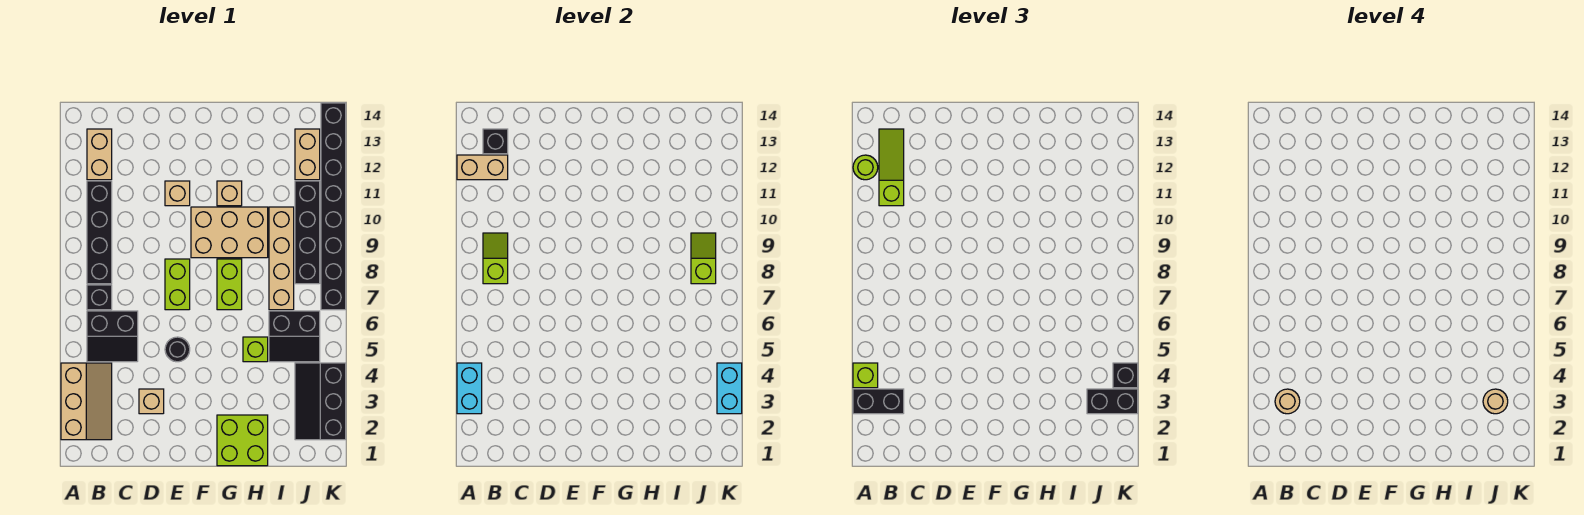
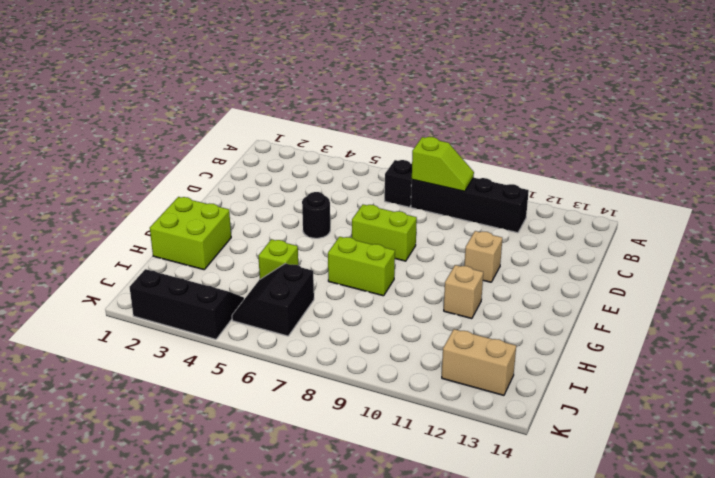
none -> tan slope A2:B4 level 1 top A
none -> black slope B5:C6 level 1 top 6
none -> tan brick B12:B13 level 1
none -> tan brick D3 level 1

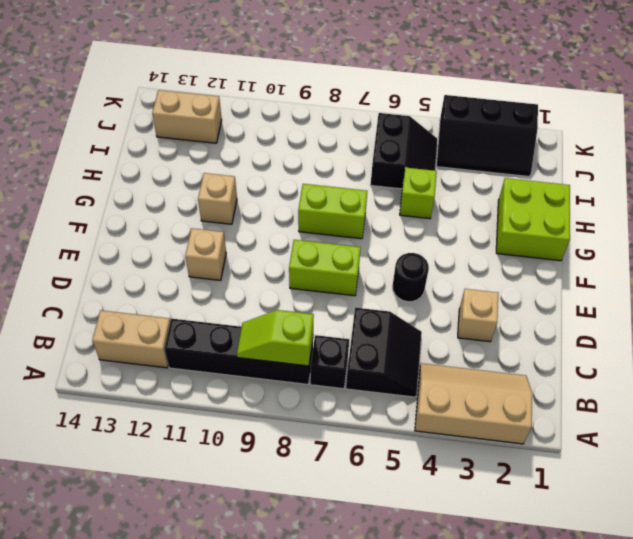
none -> tan brick F9:H10 level 1
none -> tan brick I7:I10 level 1
none -> black brick J8:J11 level 1
none -> black brick K7:K14 level 1

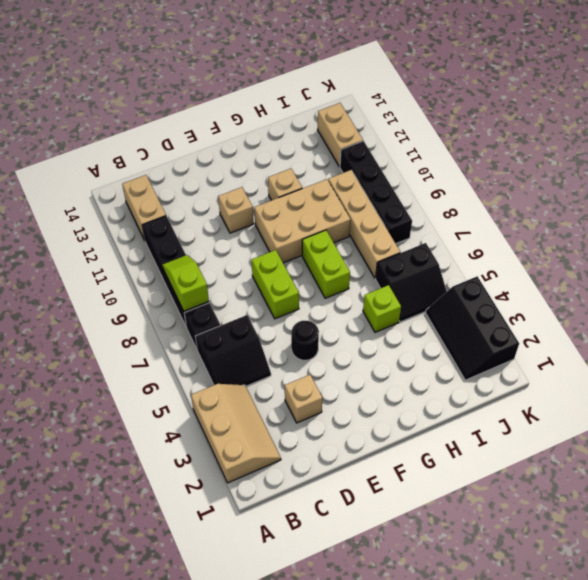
none -> lime brick G1:H2 level 1
none -> black brick K7:K14 level 1
none -> cyan brick A3:A4 level 2
none -> tan brick A12:B12 level 2

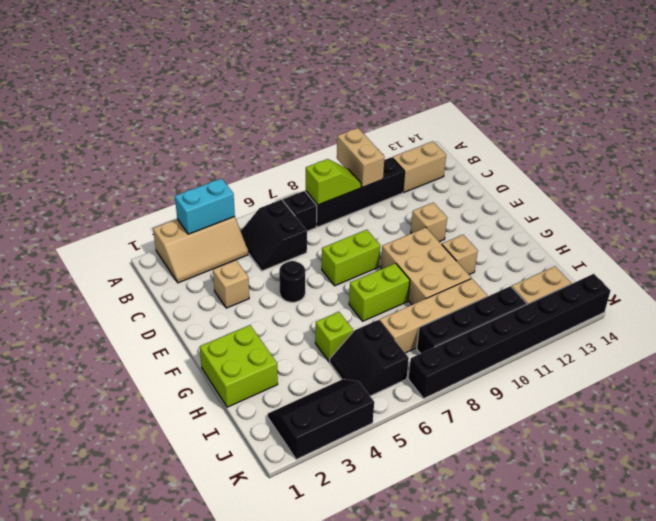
tan brick A10:B10 level 2 -> tan brick A12:B12 level 2
none -> black brick B13 level 2
none -> lime slope J8:J9 level 2 top 8
none -> cyan brick K3:K4 level 2
none -> black brick A3:B3 level 3

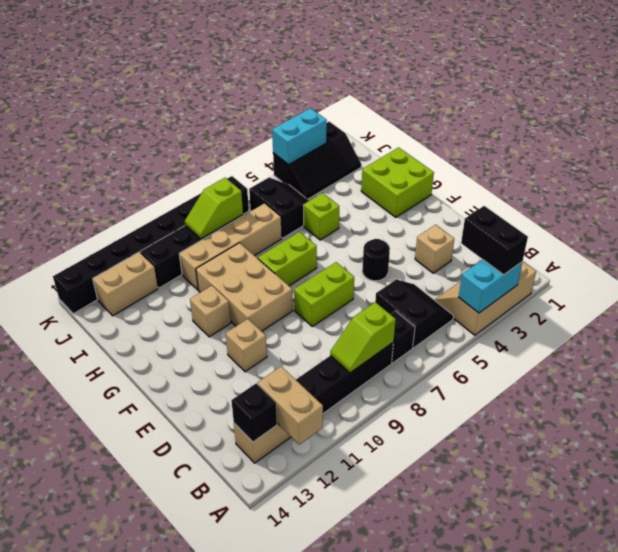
none -> lime brick A4 level 3
none -> lime round brick A12 level 3
none -> lime slope B11:B13 level 3 top 11
none -> black brick J3:K3 level 3

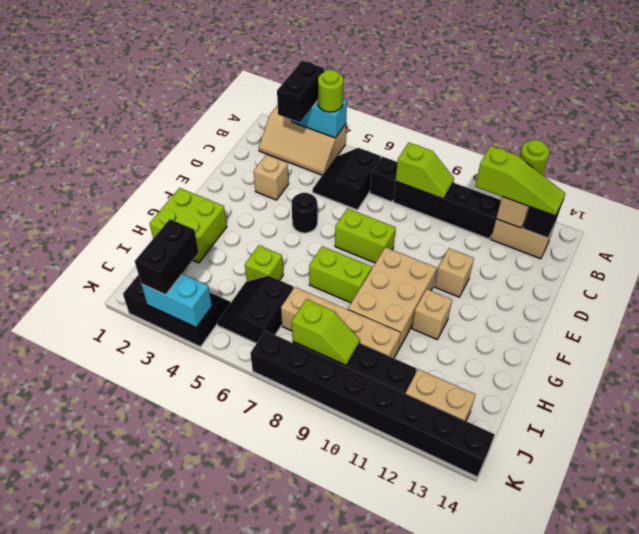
lime round brick A4 level 3 -> lime brick A4 level 3
none -> black brick K4 level 3
none -> tan round brick B3 level 4
none -> tan round brick J3 level 4

